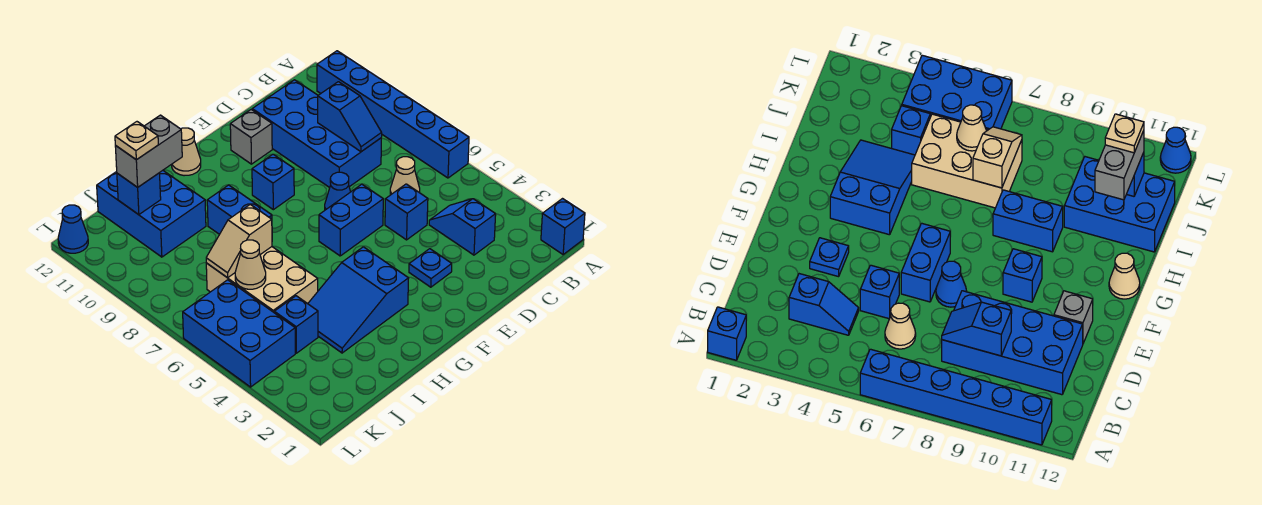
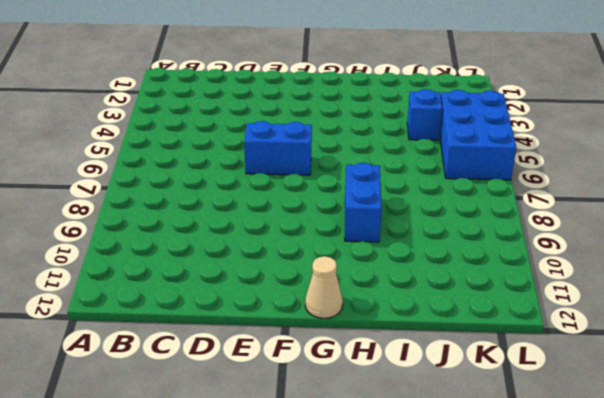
none -> blue brick A1 level 1
none -> blue brick A6:A11 level 1
none -> blue slope C3:C4 level 1 top 3

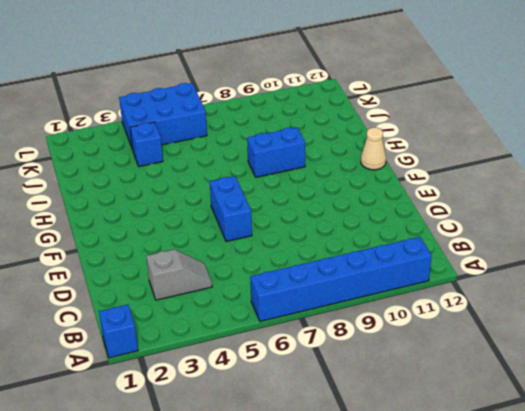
grey slope C3:C4 level 1 top 3 -> blue slope C3:C4 level 1 top 3
none -> tan cone C6 level 1
none -> blue brick C8:D11 level 1
none -> blue brick D5 level 1

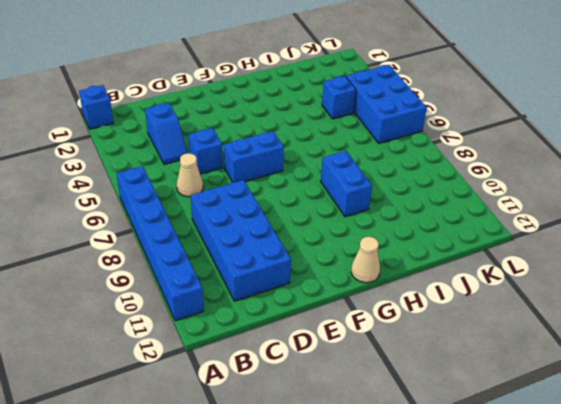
none -> blue plate E3 level 1
none -> blue cone E7 level 1
none -> grey brick E11 level 1

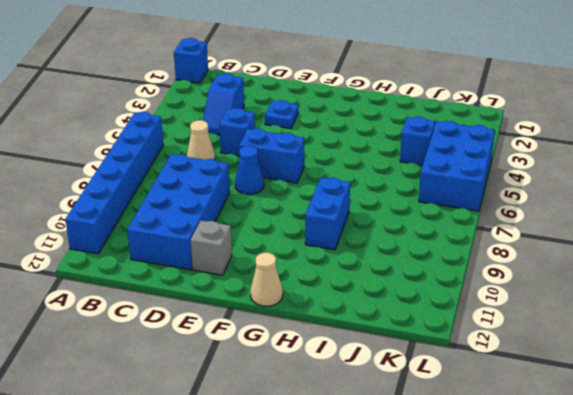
none -> blue brick F9 level 1
none -> blue slope G3:I4 level 1 top G
none -> tan brick I5:J7 level 1

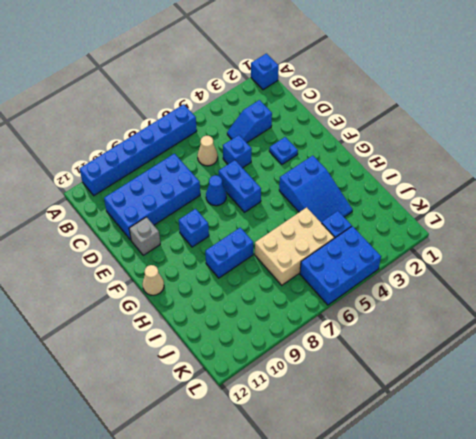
none -> blue brick I10:J12 level 1
none -> blue cone L12 level 1
none -> blue slope C8:C9 level 2 top 9

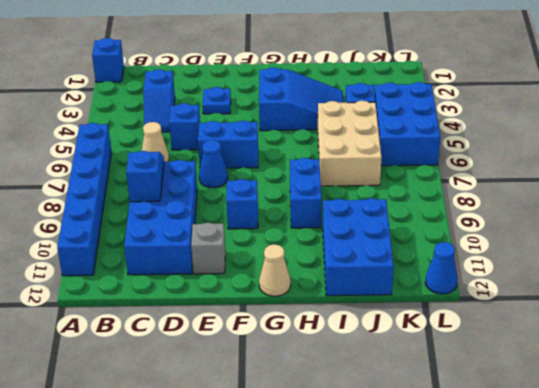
none -> tan slope I7:J7 level 2 top I
none -> tan cone J6 level 2
none -> blue brick J11 level 2

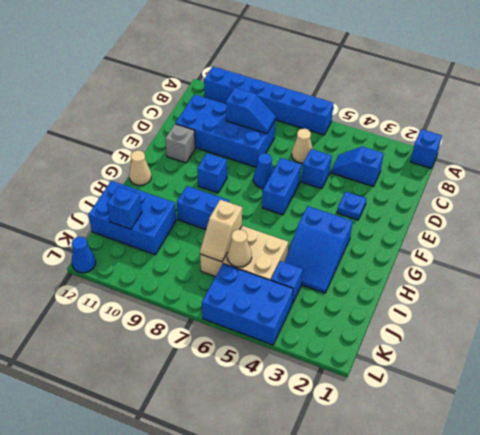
none -> grey brick I11:J11 level 3
none -> tan plate J11 level 4

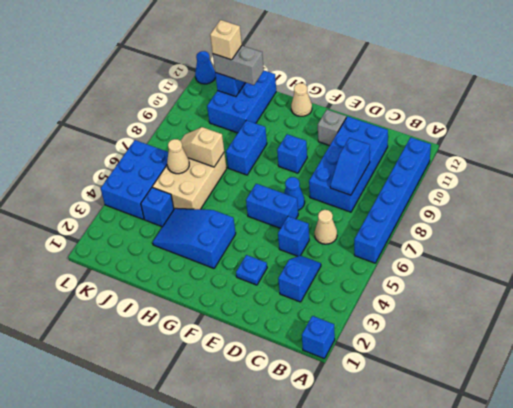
tan brick J11 level 4 -> tan plate J11 level 4

